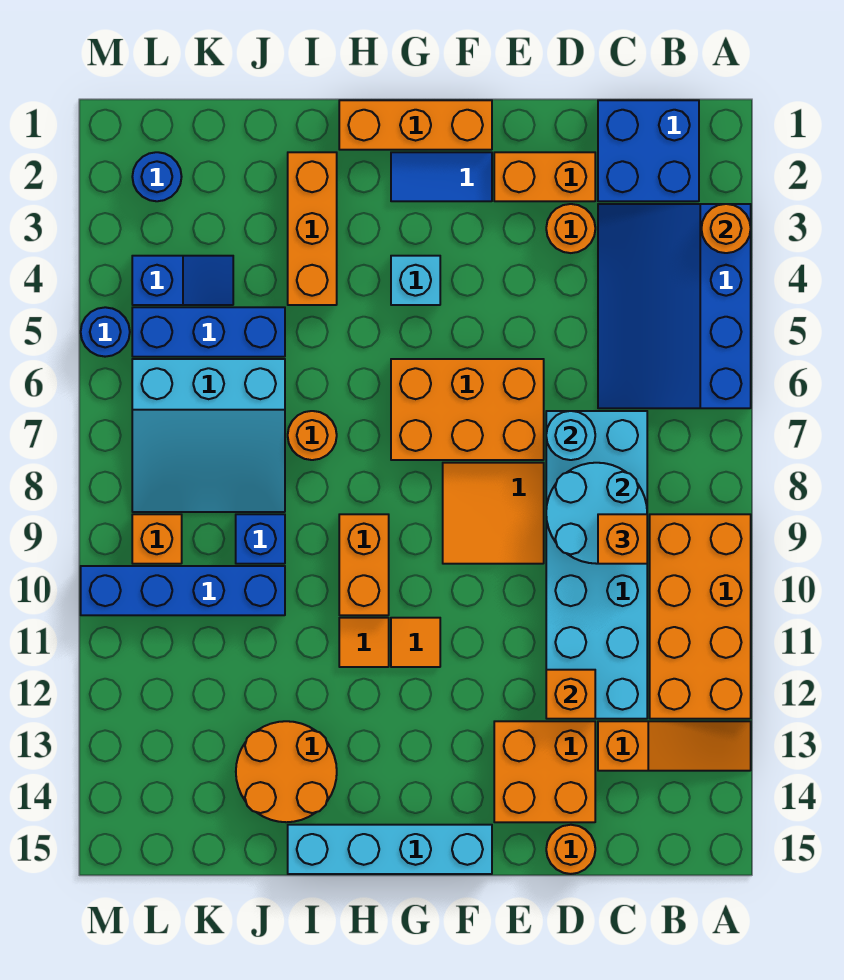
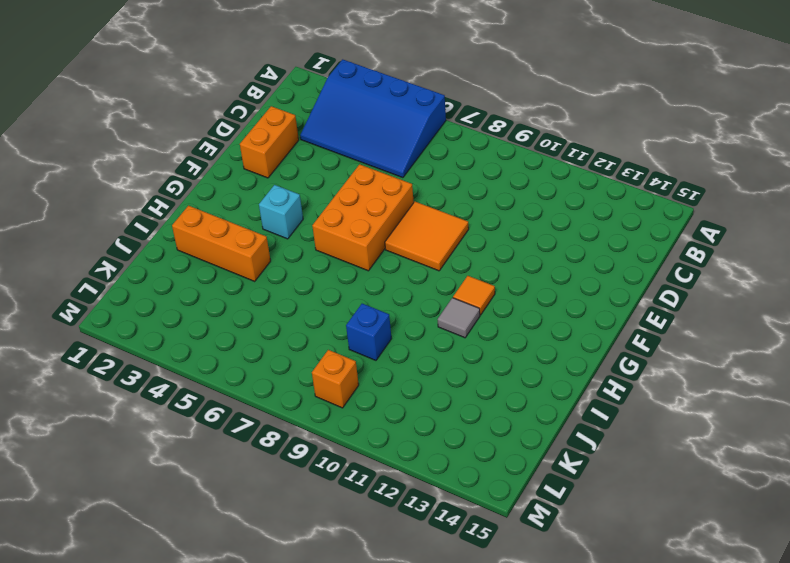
grey tile H11 level 1 -> orange tile H11 level 1
none -> orange brick A9:B12 level 1
none -> orange slope A13:C13 level 1 top C
none -> blue brick B1:C2 level 1
none -> cyan brick C7:D12 level 1

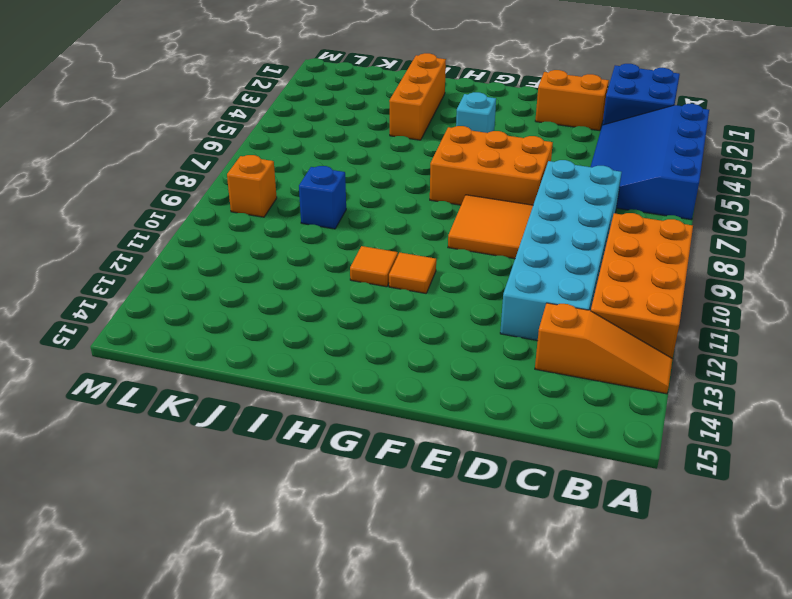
none -> orange round brick D3 level 1
none -> orange brick D13:E14 level 1
none -> orange round brick D15 level 1
none -> orange brick F1:H1 level 1

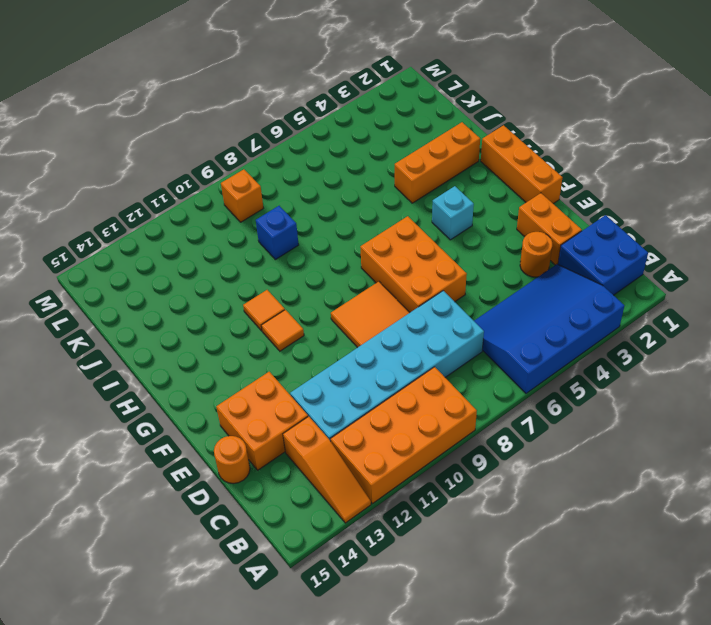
none -> blue tile F2:G2 level 1
none -> cyan brick F15:I15 level 1
none -> orange brick H9:H10 level 1
none -> orange round brick I7 level 1

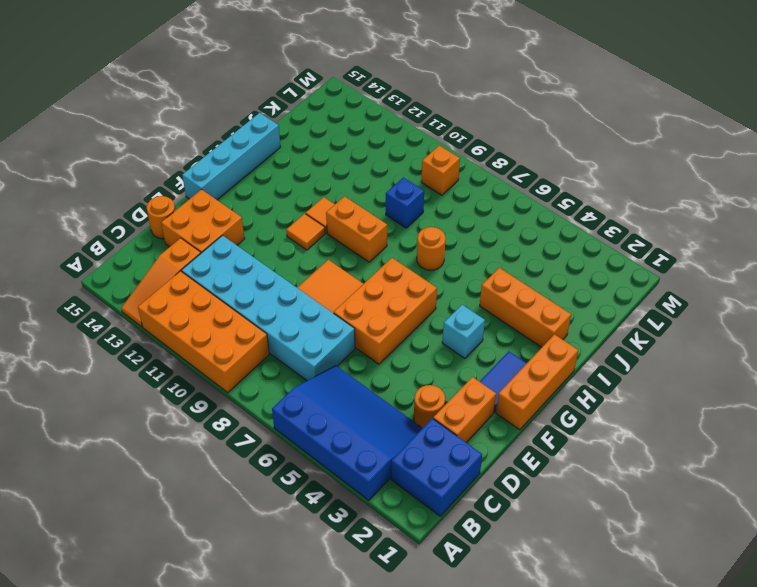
none -> orange round brick I13:J14 level 1
none -> blue brick J5:L5 level 1
none -> cyan slope J6:L8 level 1 top 6
none -> blue brick J10:M10 level 1

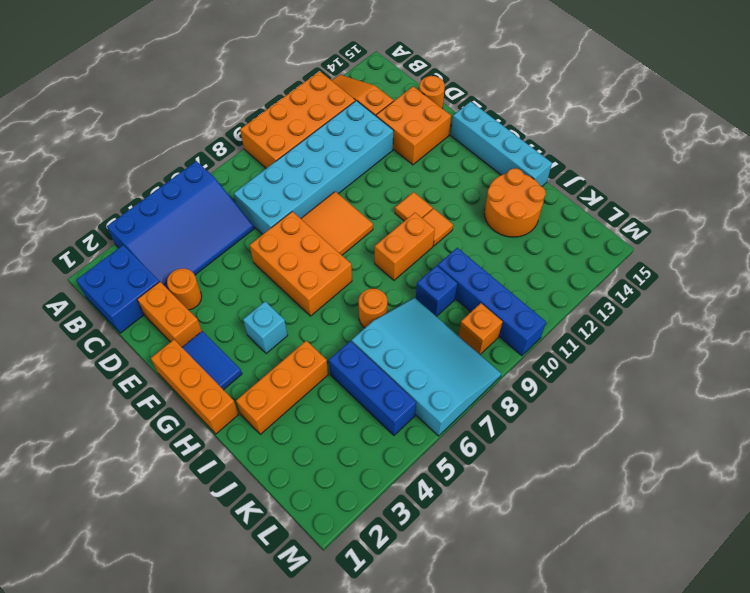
cyan slope J6:M8 level 1 top 6 -> cyan slope J6:L8 level 1 top 6
none -> blue slope K4:L4 level 1 top L
none -> blue round brick L2 level 1
none -> blue round brick M5 level 1
none -> orange round brick A3 level 2

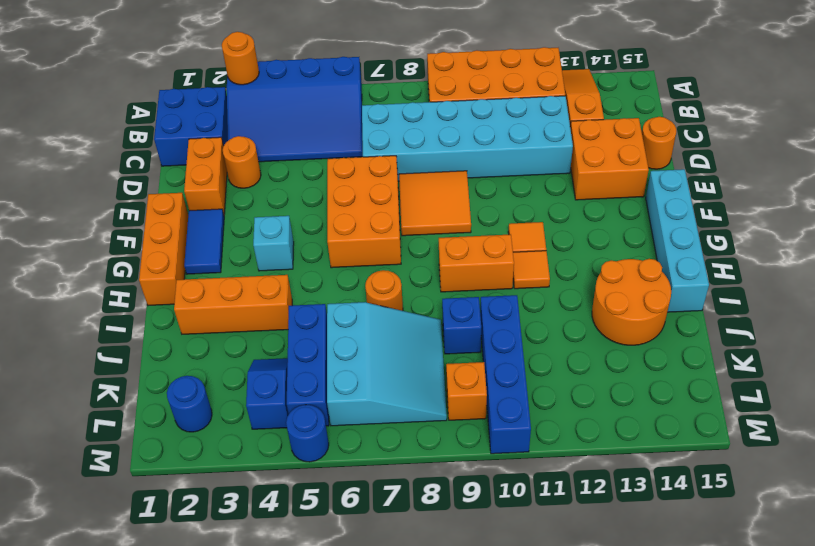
none -> cyan round brick C8:D9 level 2
none -> cyan round brick D7 level 2
none -> orange brick D12 level 2
none -> orange brick C9 level 3

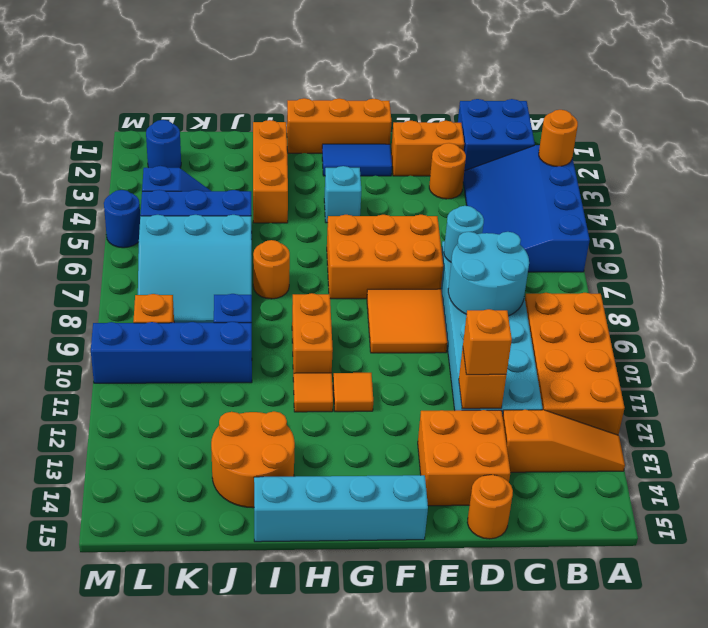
orange brick D12 level 3 -> orange brick C9 level 3

